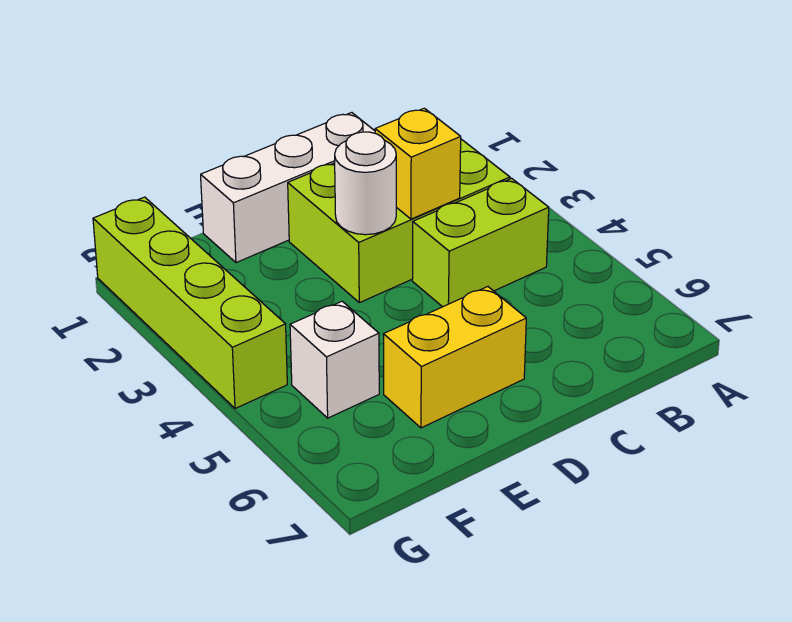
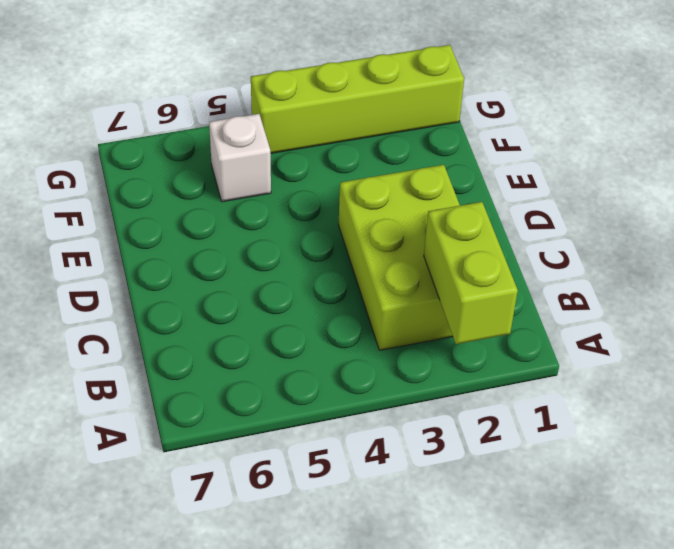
lime brick A2:B2 level 2 -> lime brick B4:C4 level 1
none -> white brick C1:E1 level 1
none -> yellow brick D6:E6 level 1

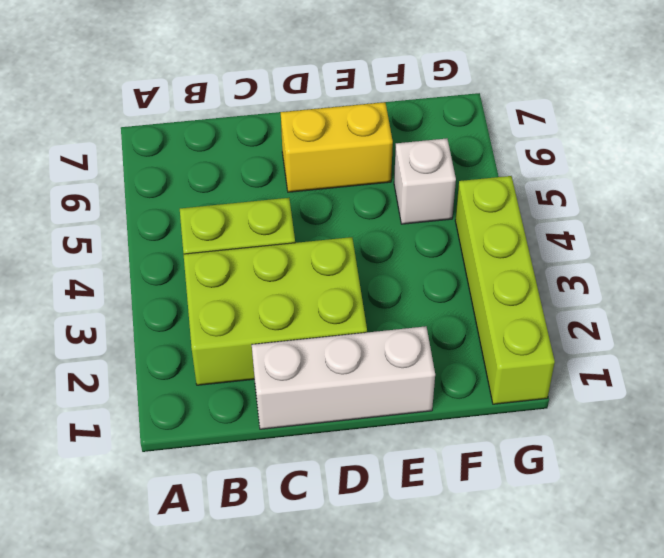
none -> yellow brick C3 level 2
none -> white round brick D3 level 2

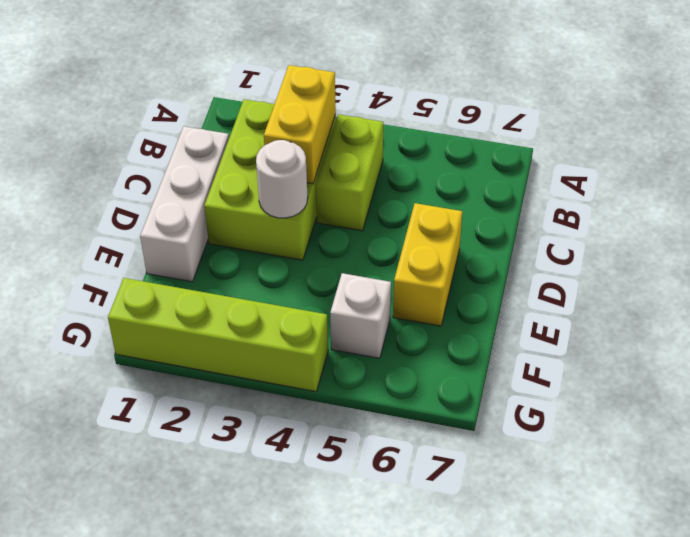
yellow brick B3:C3 level 2 -> yellow brick C3 level 2

